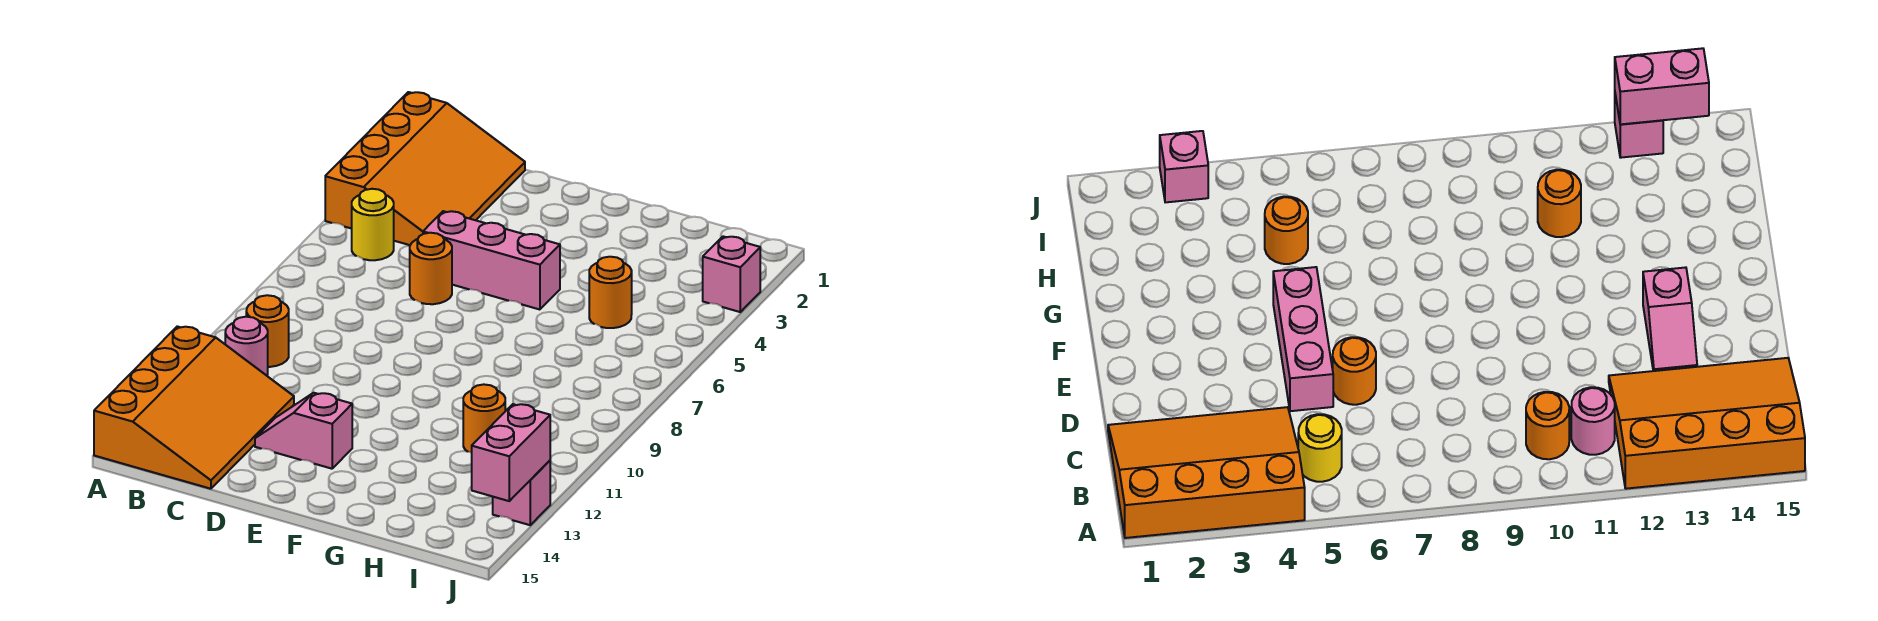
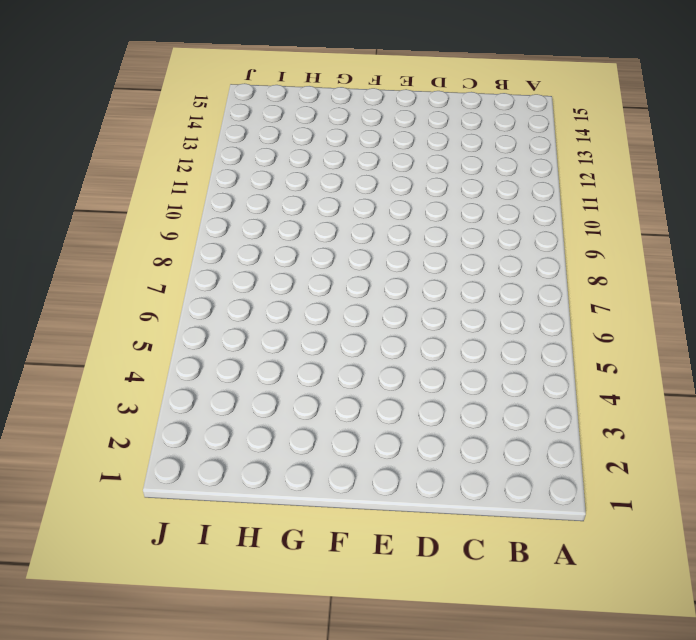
none -> orange slope A1:C4 level 1 top A
none -> orange slope A12:C15 level 1 top A
none -> yellow round brick B5 level 1

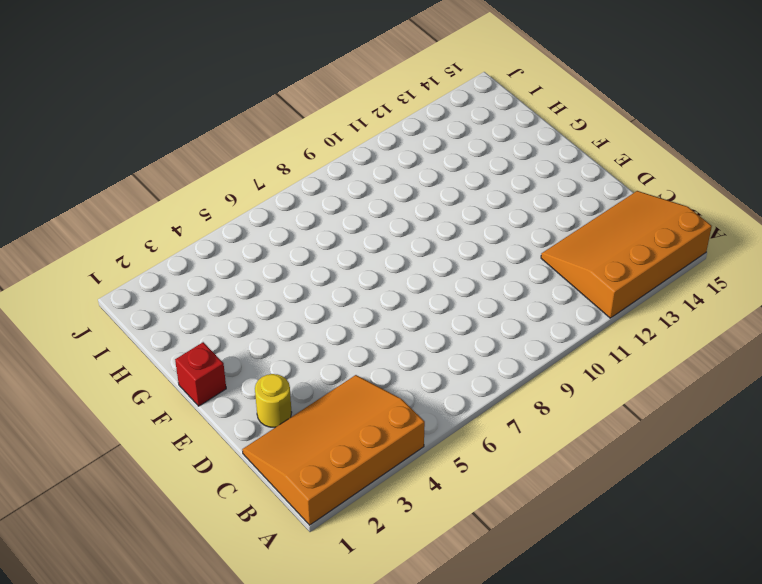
yellow round brick D2 level 1 -> yellow round brick B5 level 1
red brick F1 level 1 -> none
none -> orange round brick B10 level 1
none -> pink round brick B11 level 1
none -> pink brick D5:F5 level 1

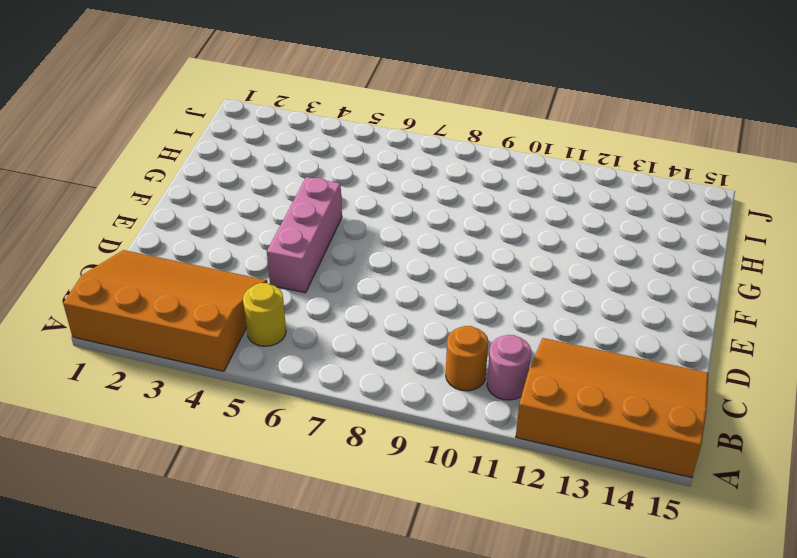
none -> orange round brick D6 level 1
none -> pink slope D13:E13 level 1 top E
none -> orange round brick H5 level 1

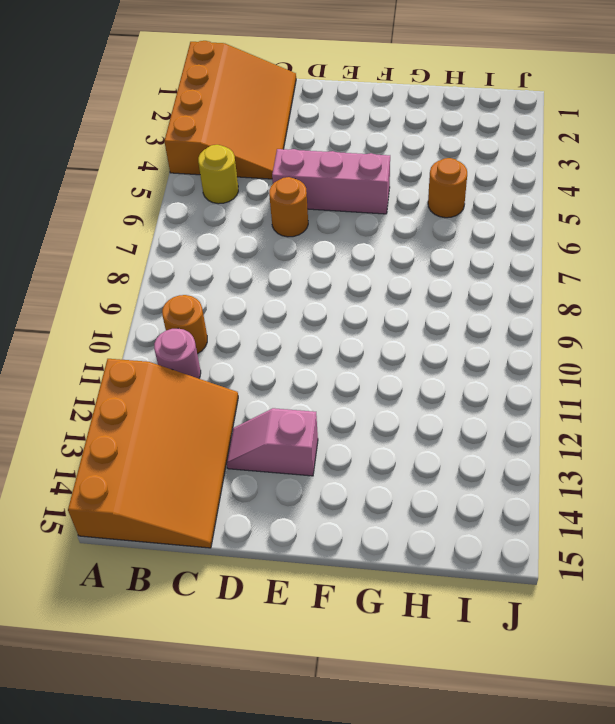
none -> orange round brick H11 level 1
none -> pink brick J3 level 1
none -> pink brick J13 level 1

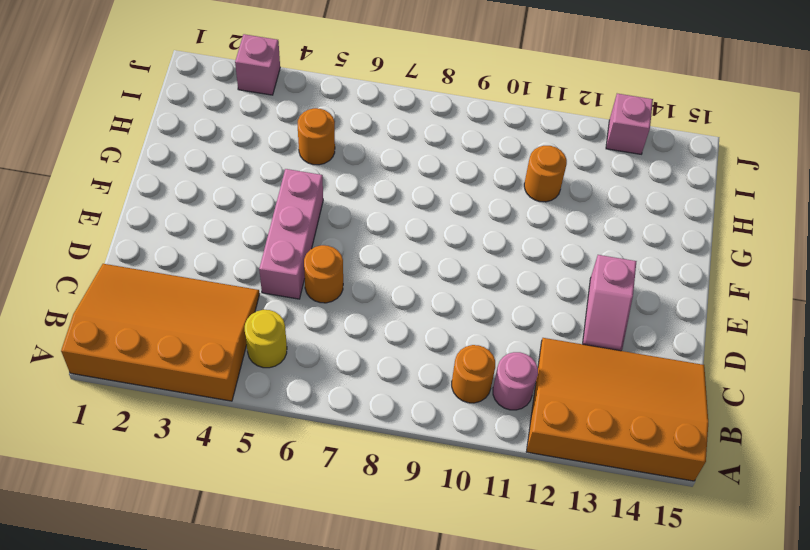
none -> pink brick J13:J14 level 2

